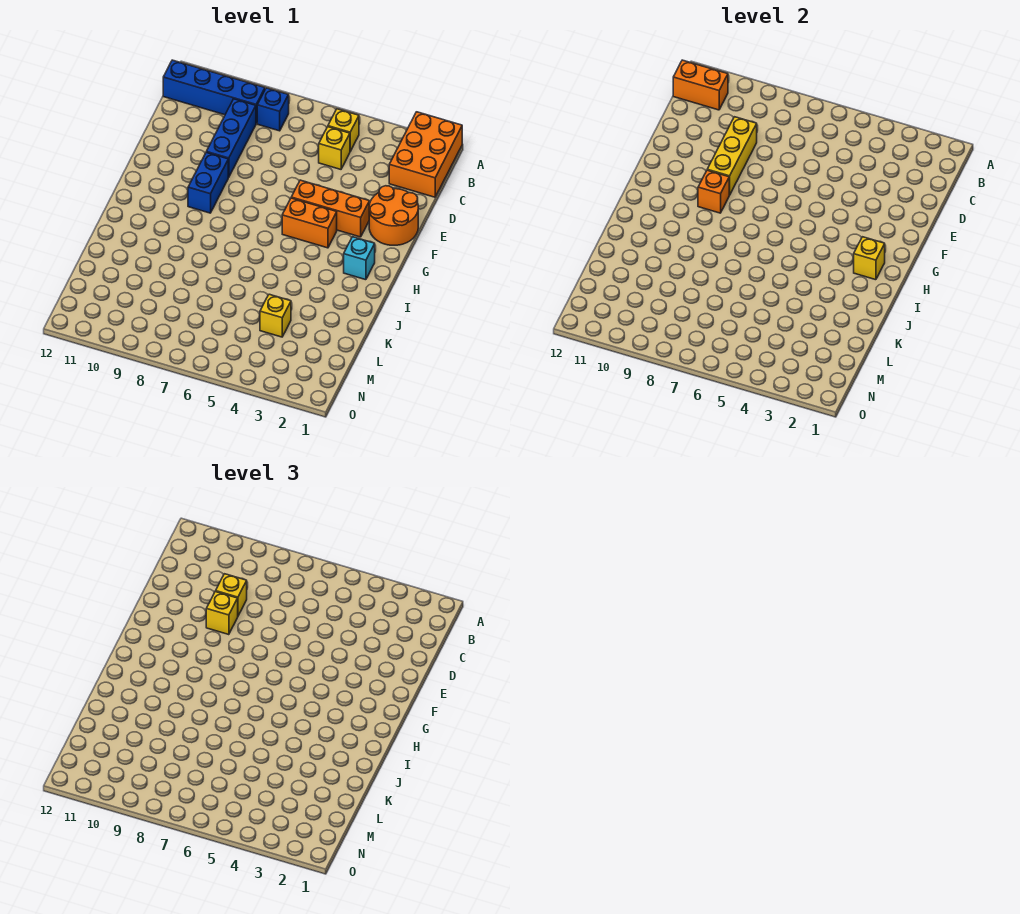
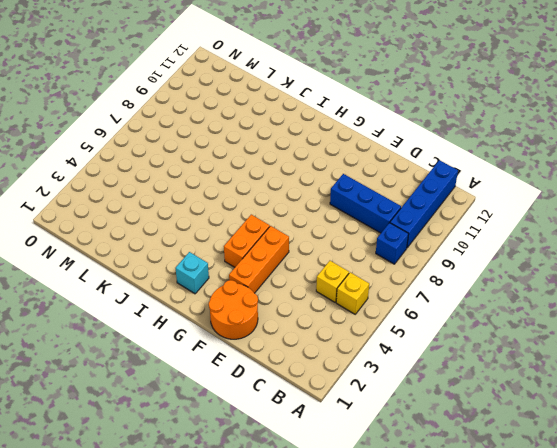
none -> orange brick A1:C2 level 1
none -> blue brick F9:G9 level 1
none -> yellow brick L4 level 1

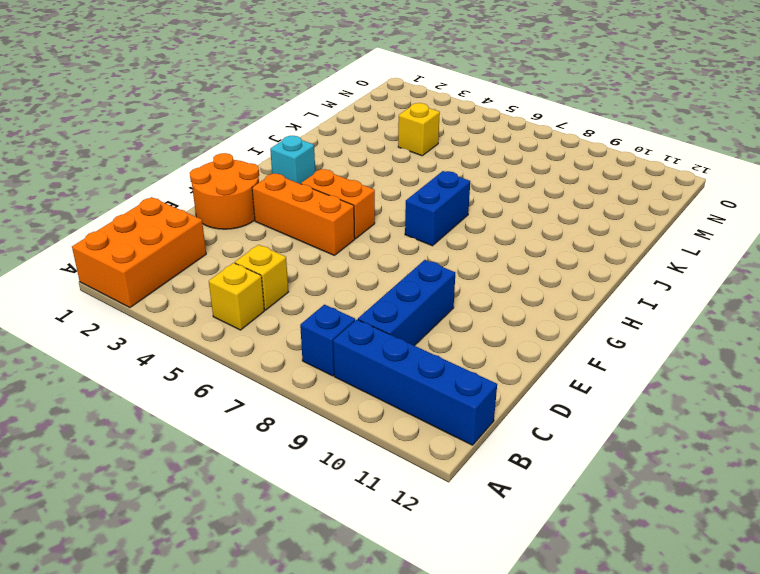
blue brick H7:I7 level 1 -> blue brick F9:G9 level 1
none -> orange brick B11:B12 level 2
none -> yellow brick D9:F9 level 2
none -> orange brick G9 level 2

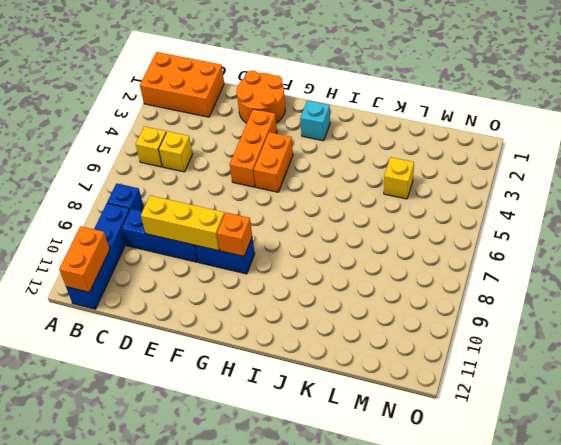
none -> yellow brick H2 level 2
none -> yellow brick D9 level 3
none -> yellow brick E9 level 3

